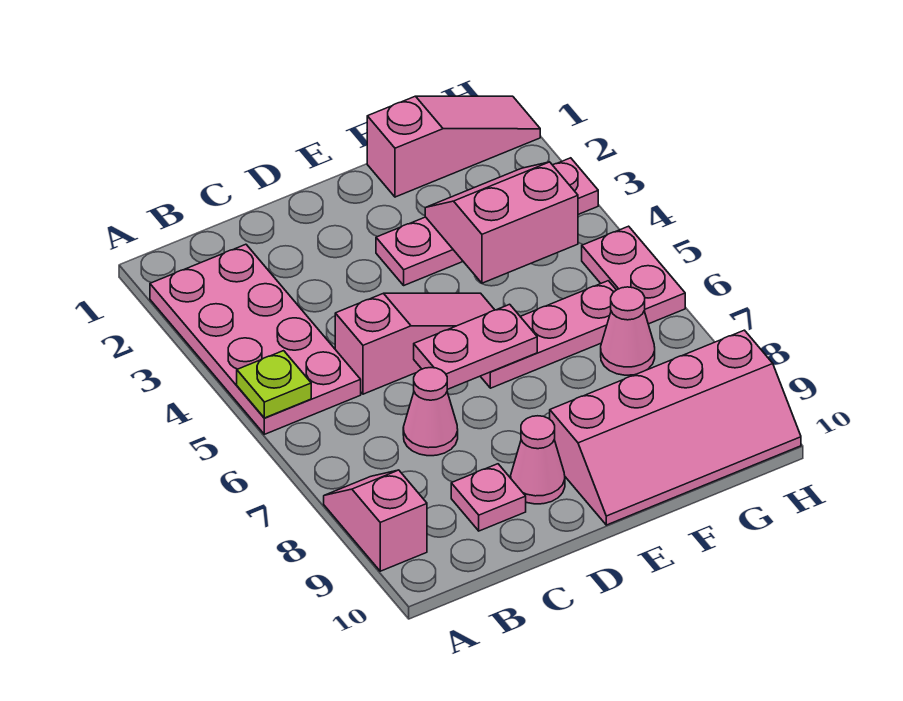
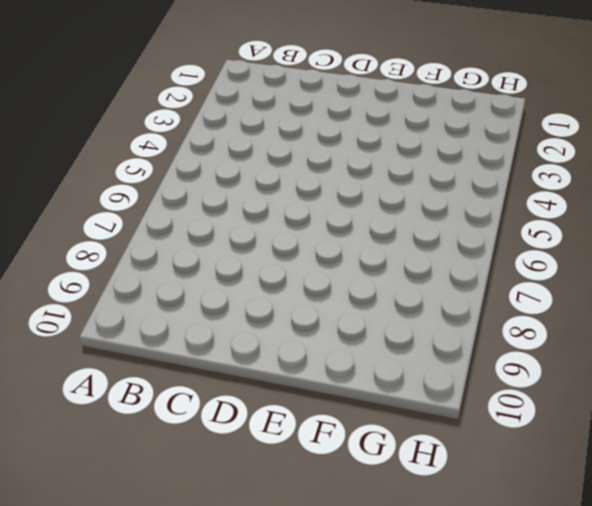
none -> pink plate A2:B5 level 1
none -> pink slope A8:A9 level 1 top 9
none -> pink slope C5:E5 level 1 top C

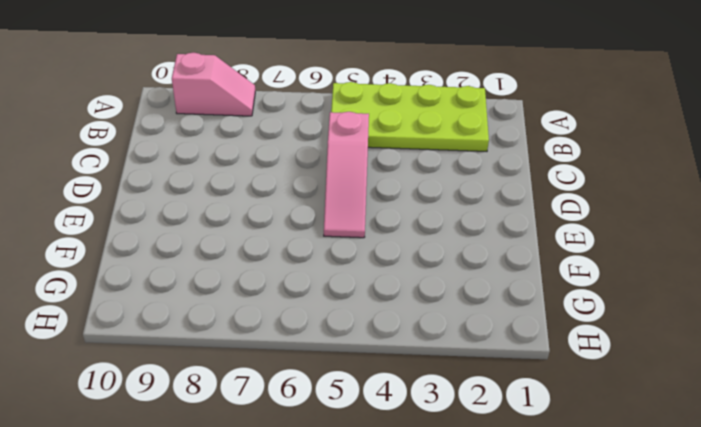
lime plate A2:B5 level 1 -> pink plate A2:B5 level 1
none -> pink cone C7 level 1
none -> pink plate C9 level 1
none -> pink cone D9 level 1

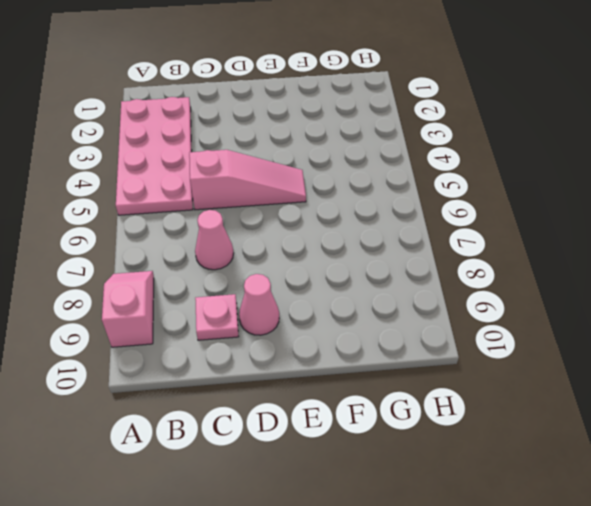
none -> pink plate E3:H3 level 1
none -> pink plate E6:G6 level 1
none -> pink slope E9:H10 level 1 top 9

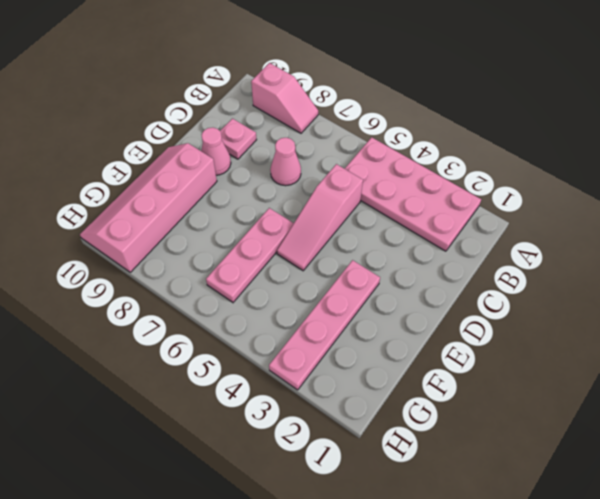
none -> pink slope F1:H1 level 1 top F
none -> pink cone G7 level 1
none -> pink plate H5:H6 level 1

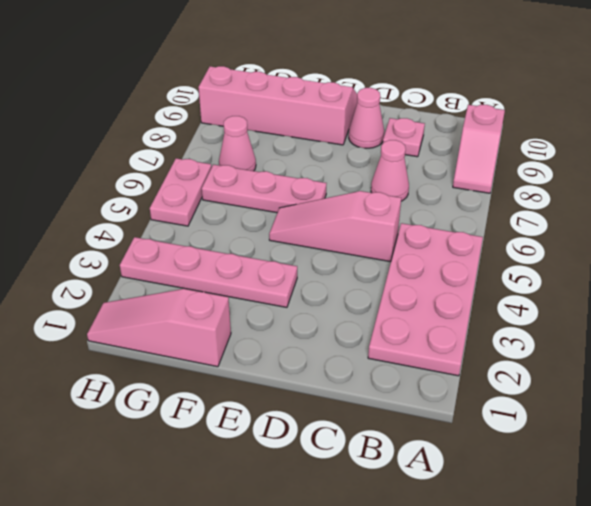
none -> lime plate A5 level 2
none -> pink plate D6:E6 level 2
none -> pink slope F3:G4 level 2 top 4

